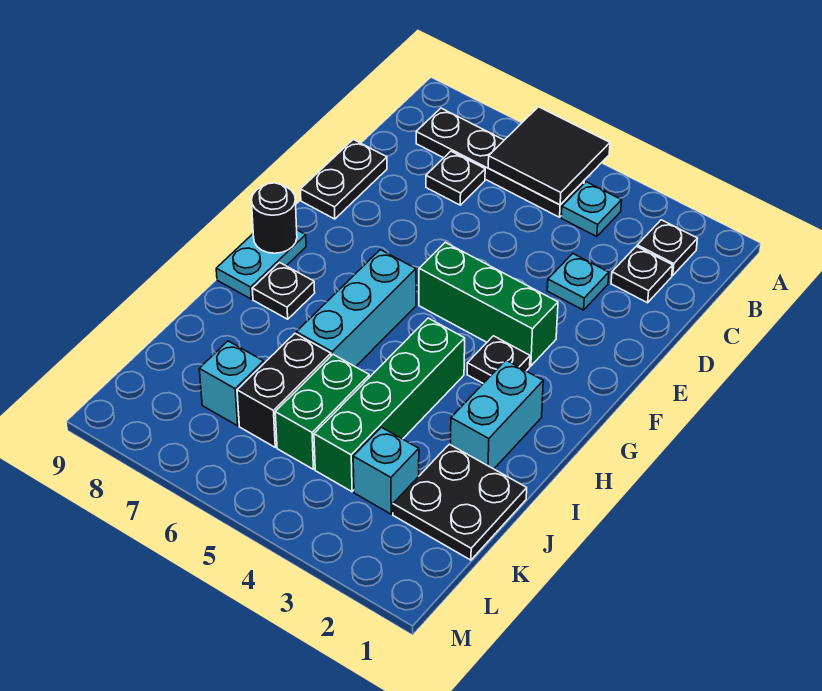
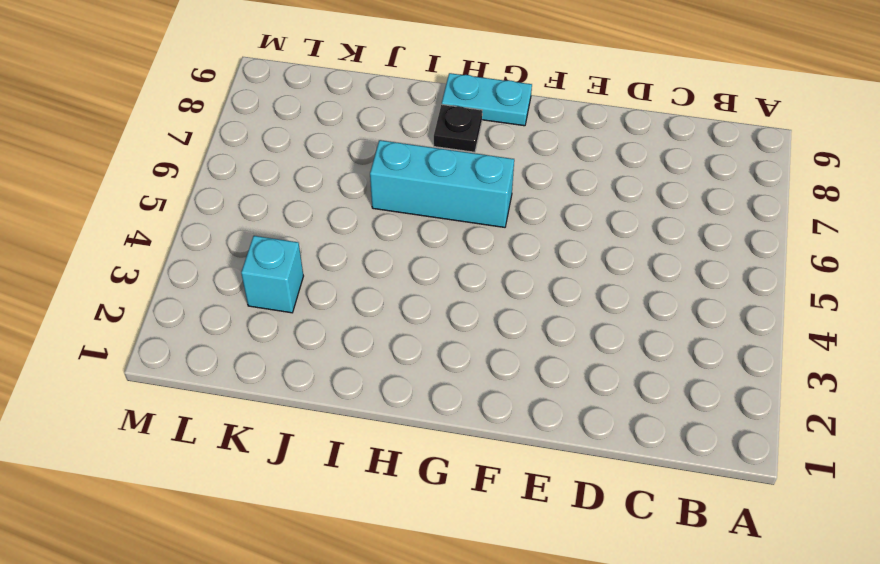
none -> black plate B2 level 1
none -> cyan plate B4 level 1
none -> black plate B5:B8 level 1

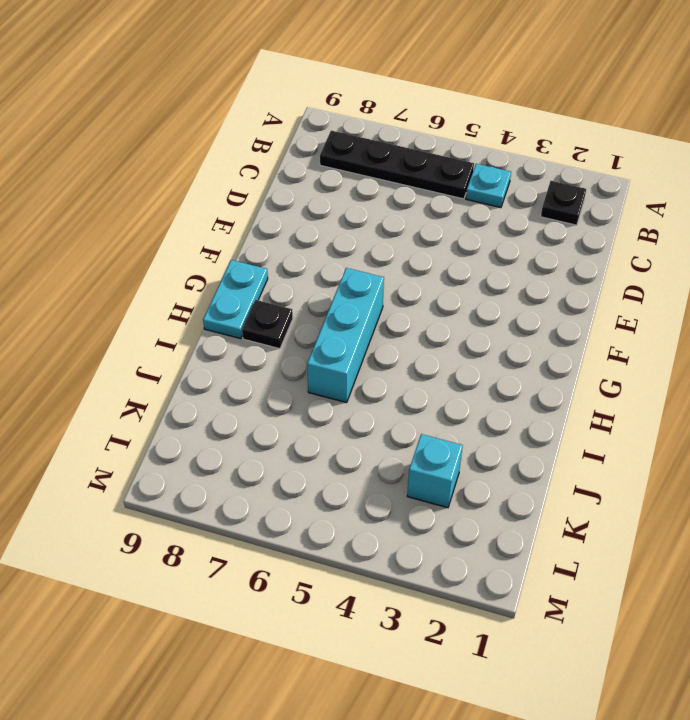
none -> black plate C2 level 1
none -> black plate C7 level 1
none -> cyan plate D3 level 1

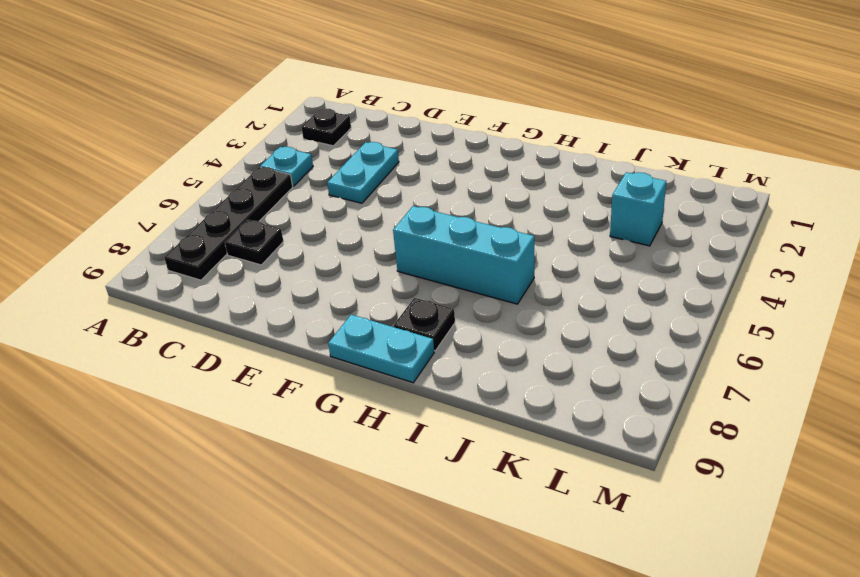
cyan plate D3:D4 level 1 -> cyan plate D3 level 1
none -> black plate C2 level 1
none -> black plate D9:E9 level 1
none -> green brick F3:F5 level 1

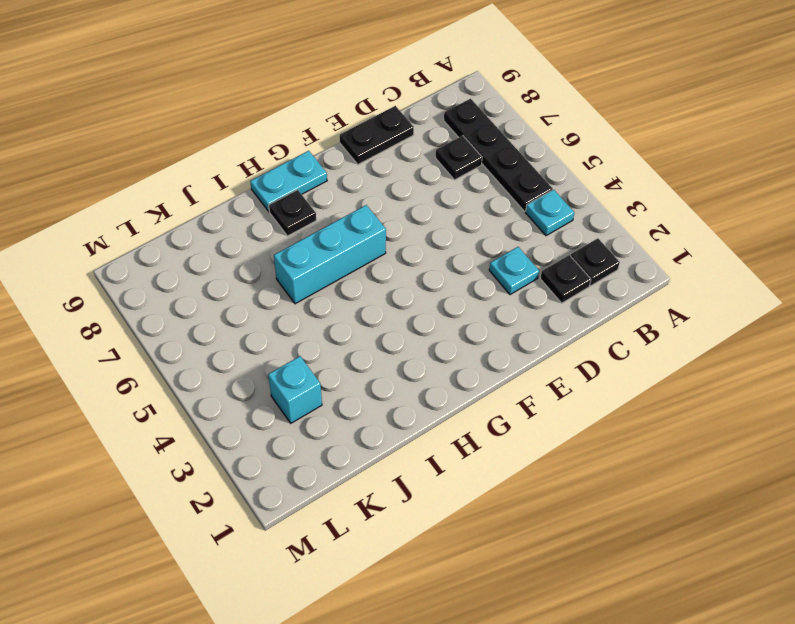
none -> green brick F3:F5 level 1
none -> black plate G3 level 1
none -> cyan brick H2:I2 level 1

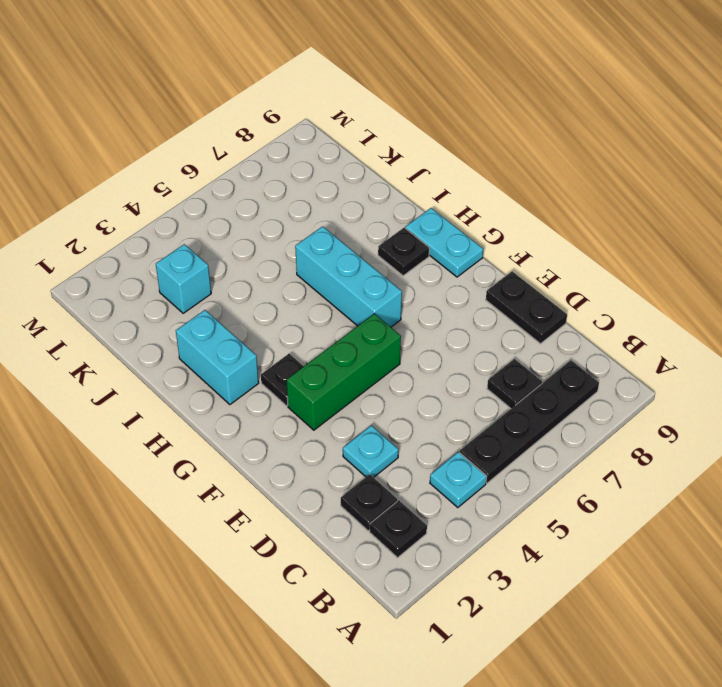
none -> green brick H4:K4 level 1
none -> black plate J1:K2 level 1
none -> green brick J5:K5 level 1

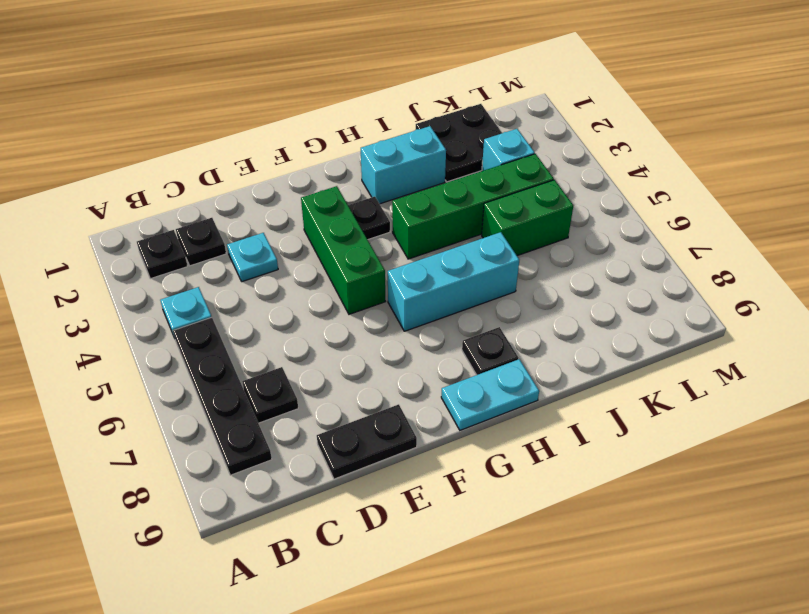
none -> black brick J6:K6 level 1
none -> cyan brick K7 level 1
none -> black tile A5:B6 level 2

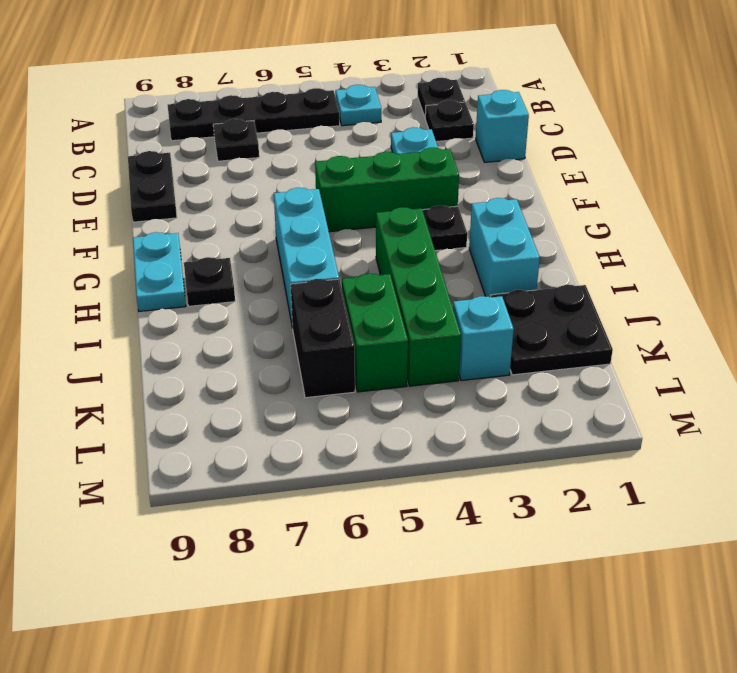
cyan brick D1 level 1 -> cyan brick K7 level 1
none -> black tile A5:B6 level 2
none -> black round brick G9 level 2

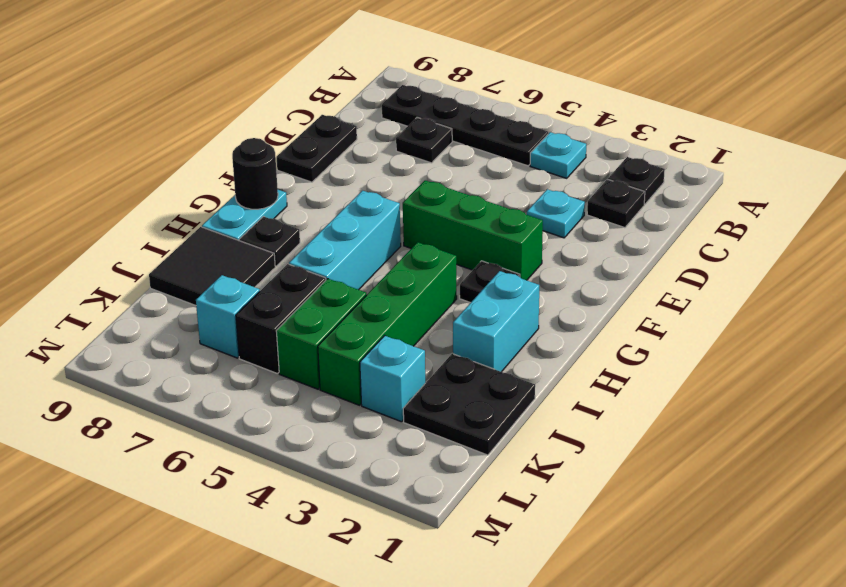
black tile I8:J9 level 1 -> black tile A5:B6 level 2

